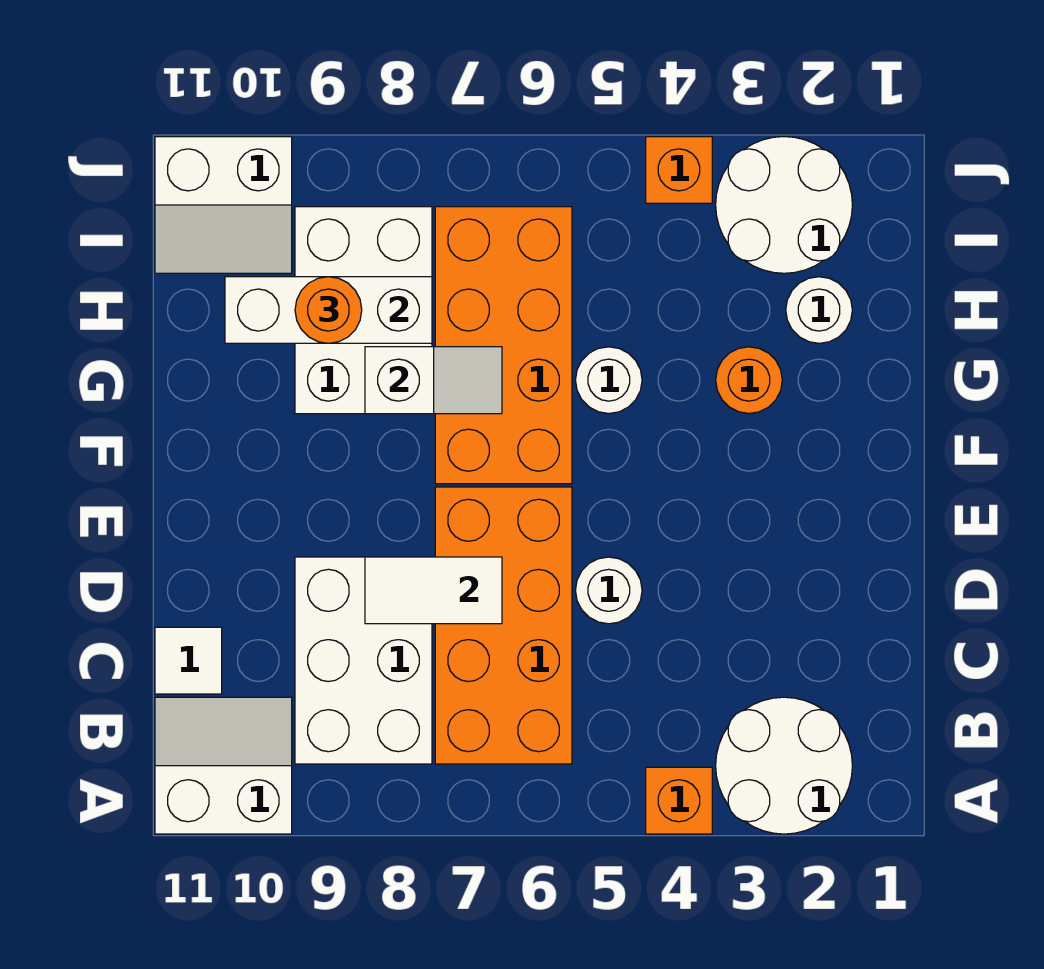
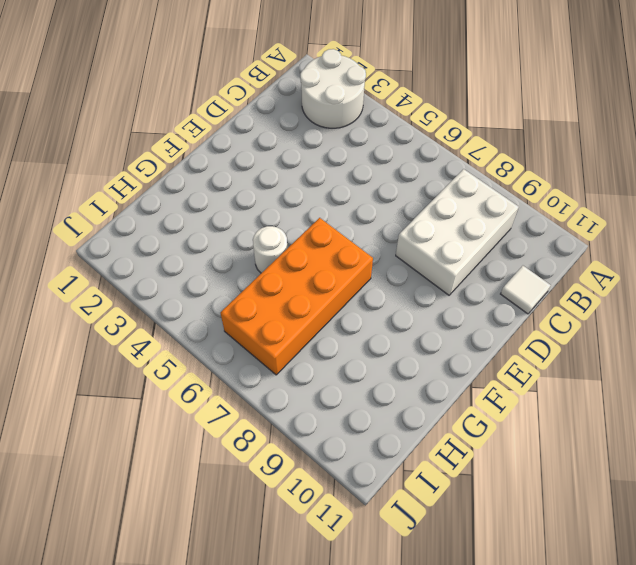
none -> orange brick A4 level 1
none -> white slope A10:B11 level 1 top A
none -> orange brick B6:E7 level 1

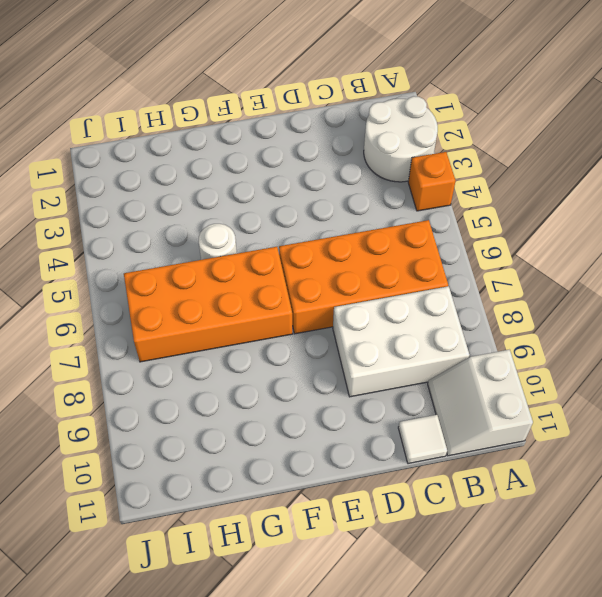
none -> white round brick D5 level 1
none -> orange round brick G3 level 1
none -> white brick G8:I9 level 1

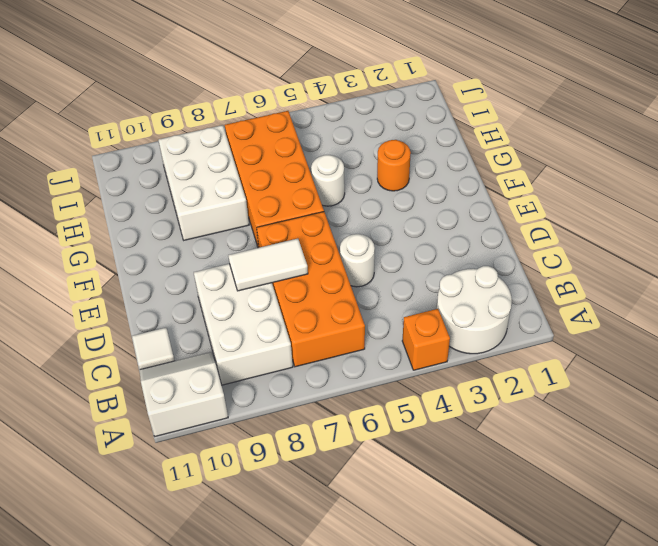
none -> white round brick H2 level 1
none -> white round brick I2:J3 level 1
none -> white slope I10:J11 level 1 top J

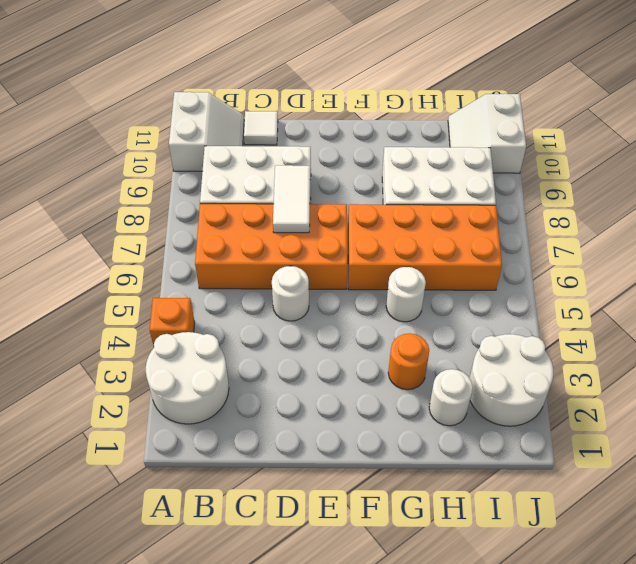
none -> orange brick J4 level 1
none -> white slope G7:G8 level 2 top 8
none -> white brick H8:H10 level 2

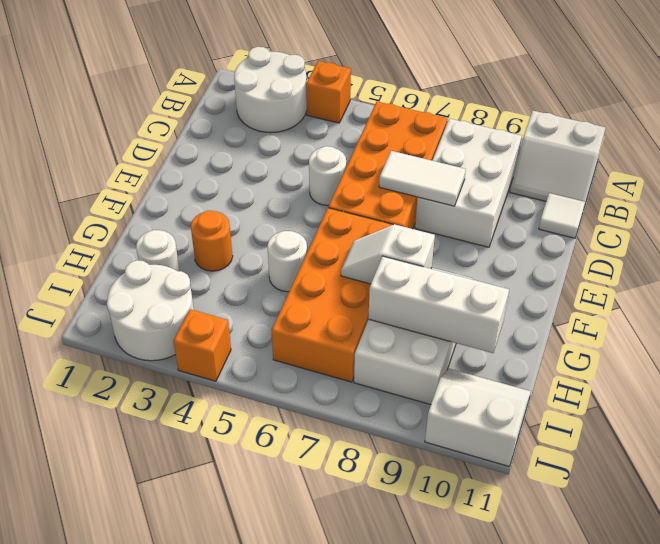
none -> orange round brick H9 level 3

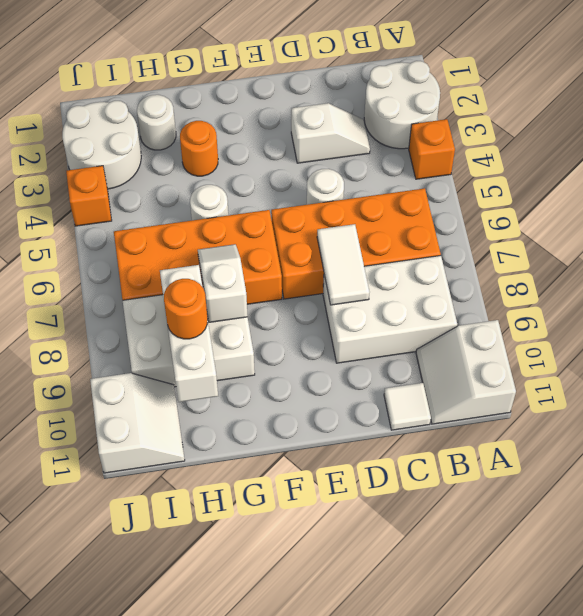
white slope C3:D3 level 1 top D -> none

